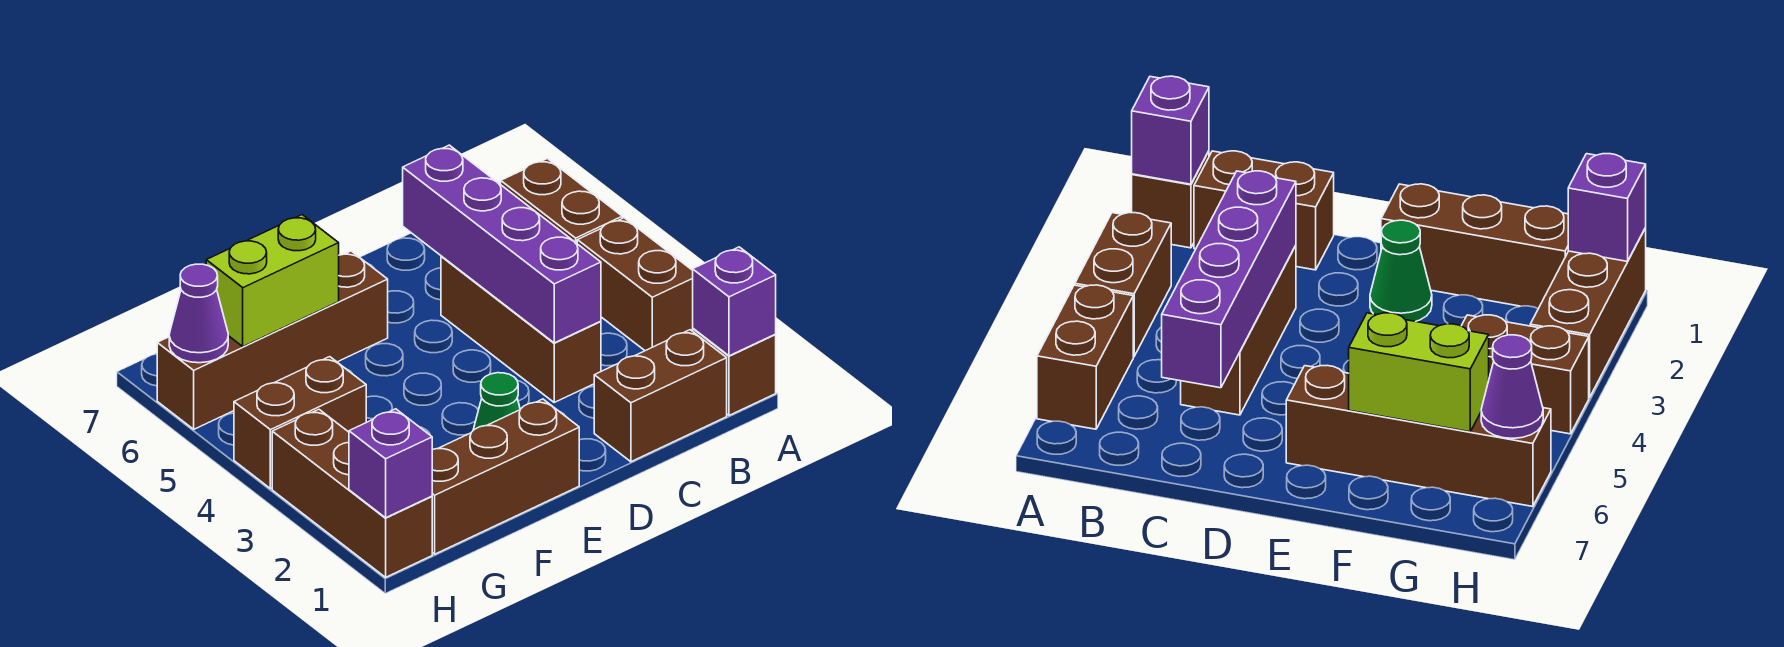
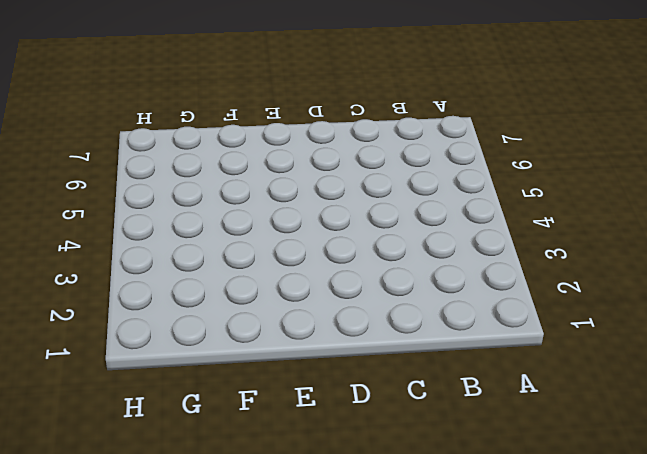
none -> brown brick A1 level 1
none -> brown brick A3:A4 level 1
none -> brown brick A5:A6 level 1

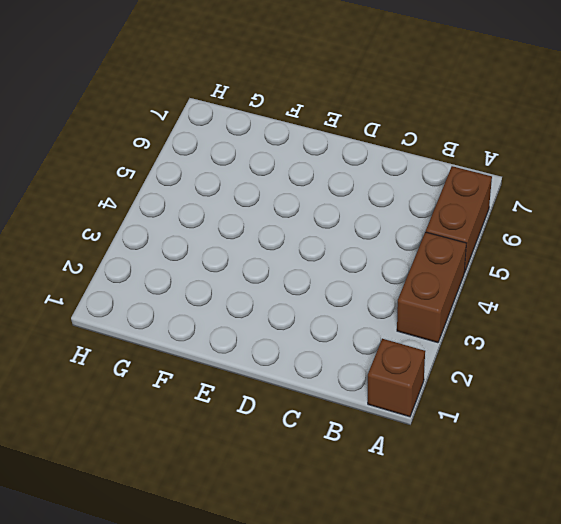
none -> brown brick B1:C1 level 1
none -> brown brick C3:C5 level 1
none -> brown brick E1:G1 level 1

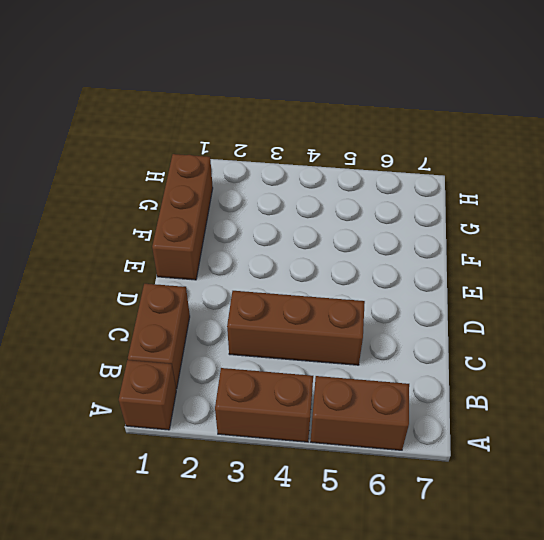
none -> green cone E2 level 1
none -> brown brick E6:H6 level 1
none -> brown brick G4:H4 level 1

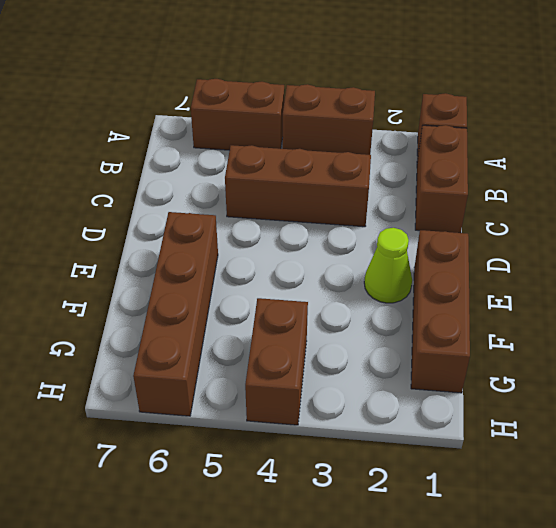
lime cone E2 level 1 -> green cone E2 level 1
none -> brown brick H1:H3 level 1
none -> purple brick A1 level 2
none -> purple brick C3:C6 level 2

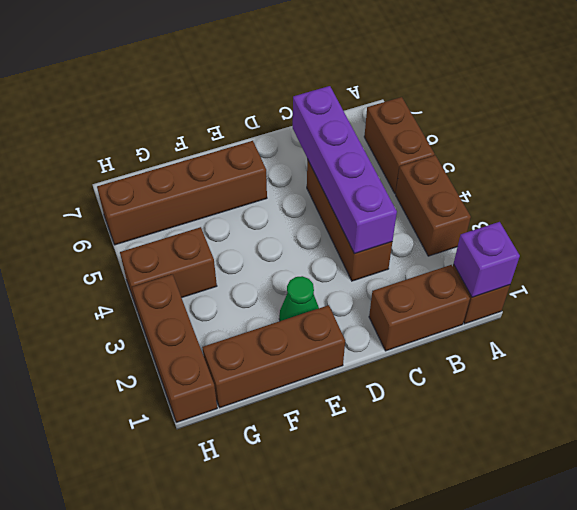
none -> lime brick F6:G6 level 2
none -> purple brick H1 level 2
none -> purple cone H6 level 2

